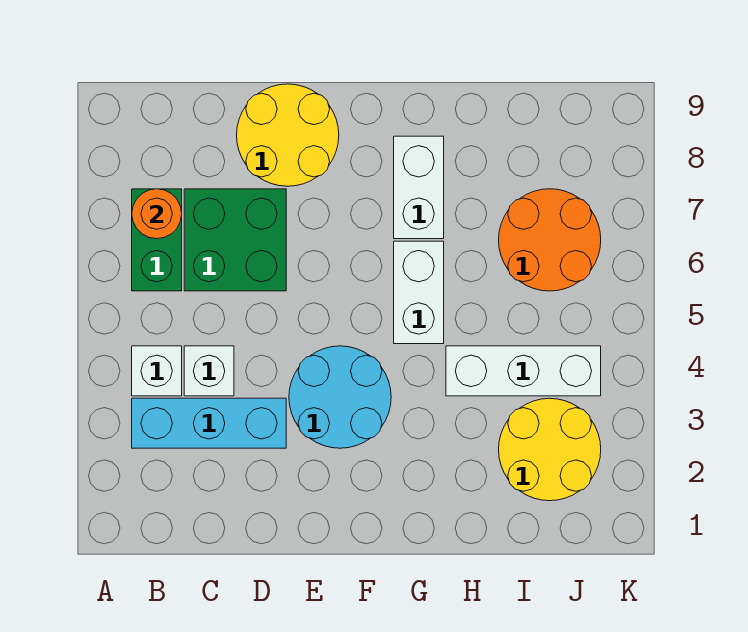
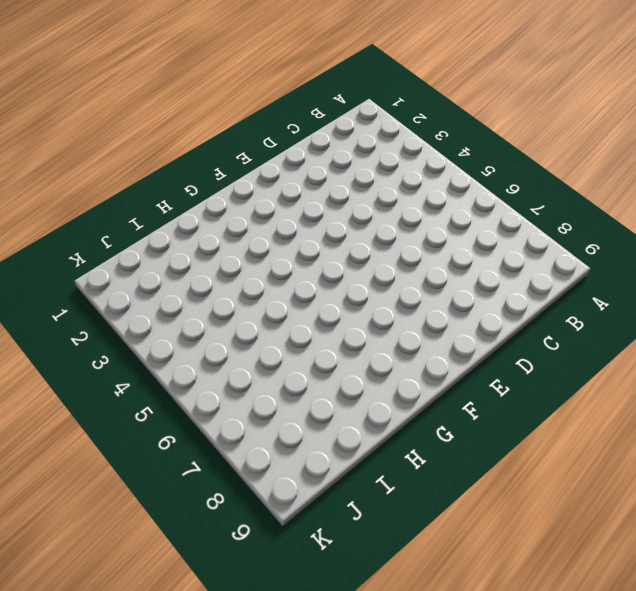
none -> cyan brick B3:D3 level 1
none -> white brick B4 level 1
none -> green brick B6:B7 level 1

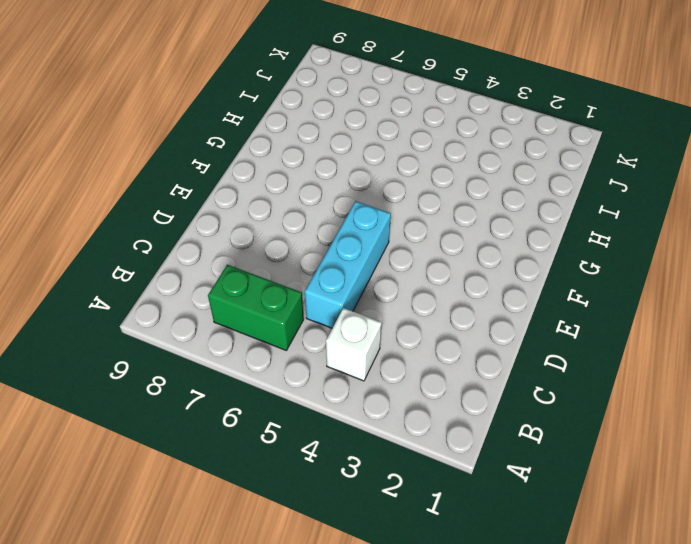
cyan brick C5:E5 level 1 -> cyan brick B3:D3 level 1
none -> white brick C4 level 1
none -> green brick C6:D7 level 1
none -> yellow round brick D8:E9 level 1

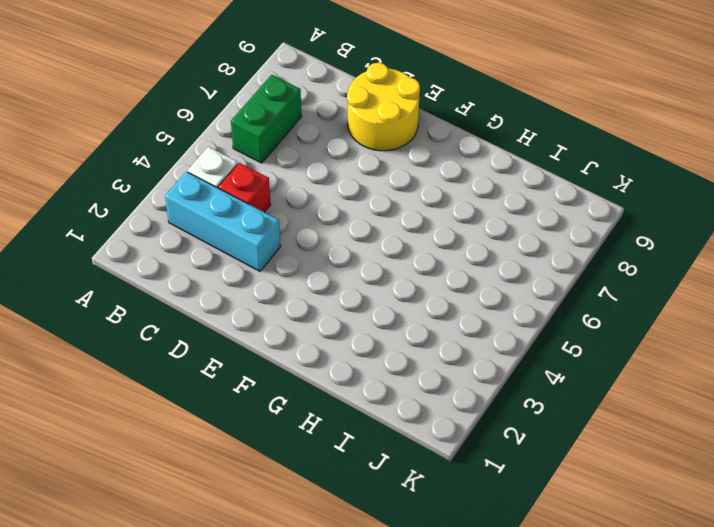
red brick C4 level 1 -> white brick C4 level 1
none -> green brick C6:D7 level 1
none -> cyan round brick E3:F4 level 1
none -> white brick G5:G6 level 1

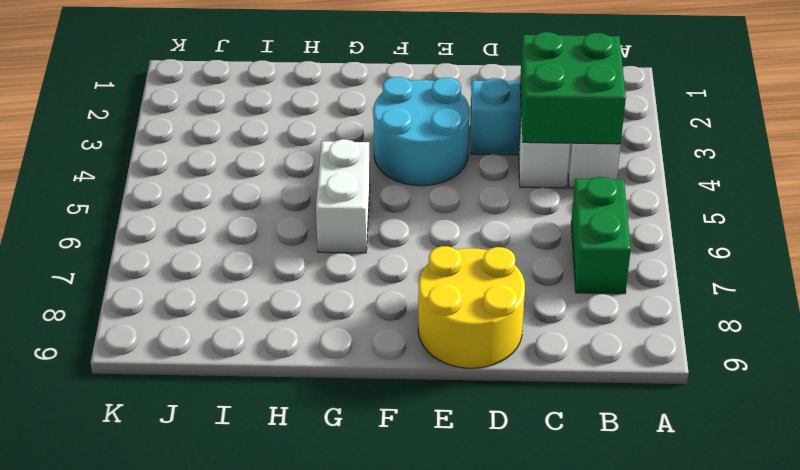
green brick B3:C4 level 2 -> green brick C6:D7 level 1
none -> white brick G7:G8 level 1
none -> white brick H4:J4 level 1
none -> yellow round brick I2:J3 level 1

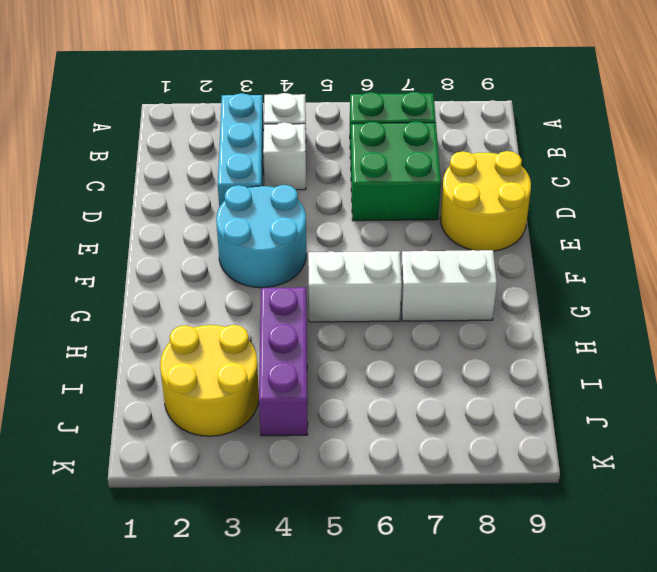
purple brick H4:J4 level 1 -> white brick H4:J4 level 1
none -> orange round brick I6:J7 level 1
none -> orange round brick B7 level 2

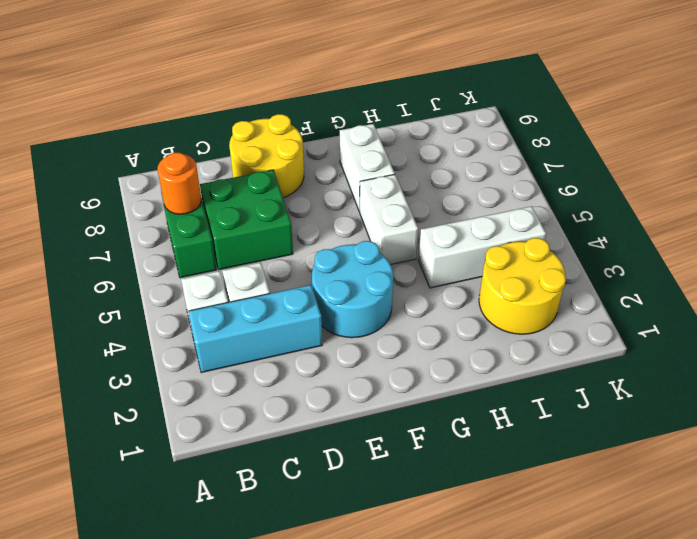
none -> orange round brick I6:J7 level 1

